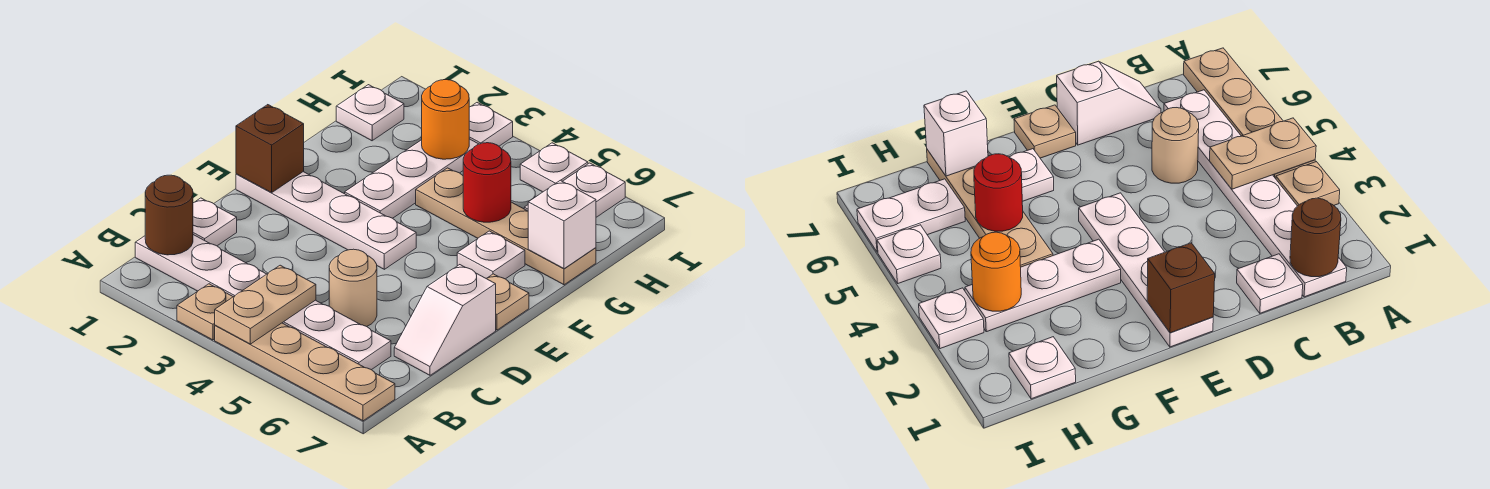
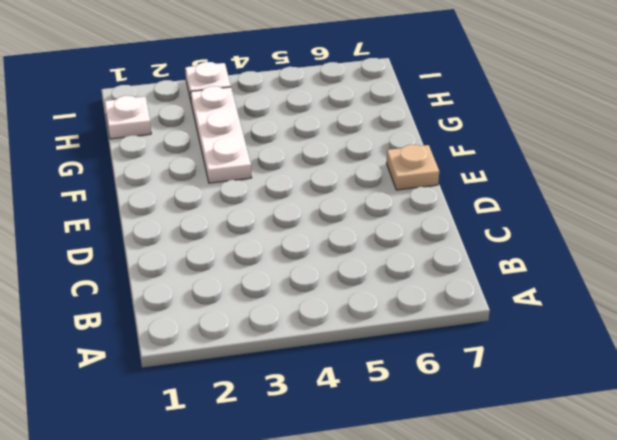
none -> tan plate A3 level 1
none -> tan plate A4:A7 level 1
none -> white plate B1:B6 level 1

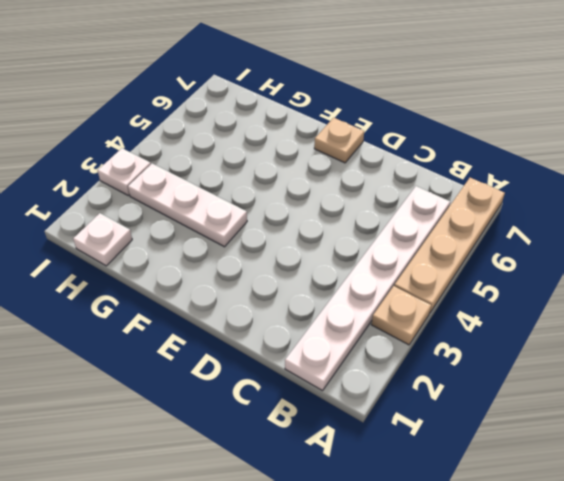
none -> white plate C1 level 1
none -> tan round brick C5 level 1
none -> white slope C7:D7 level 1 top D

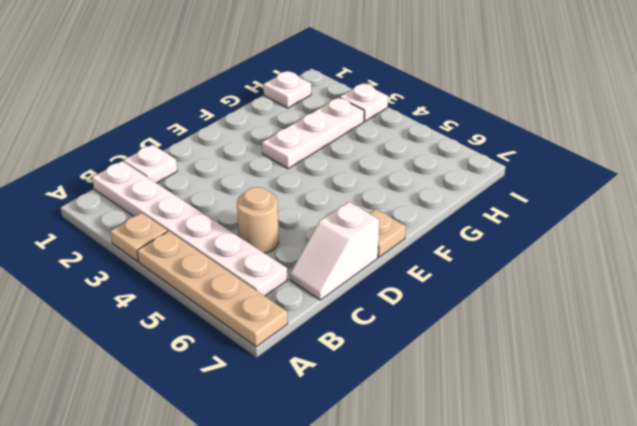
none -> white plate E1:E4 level 1
none -> white plate F6 level 1
none -> tan plate G4:G7 level 1

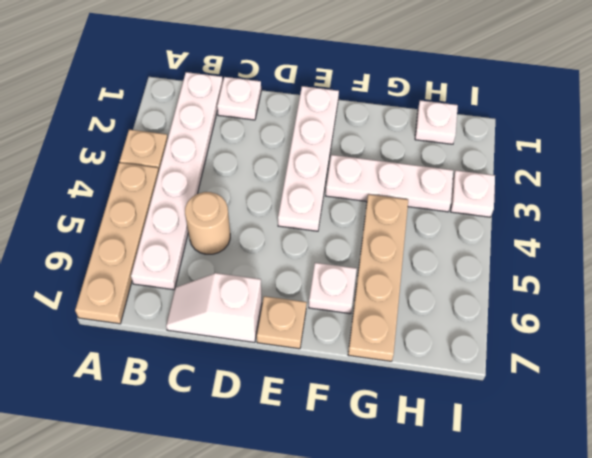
none -> white plate H6:I6 level 1
none -> white plate I5 level 1
none -> tan plate A4:B4 level 2

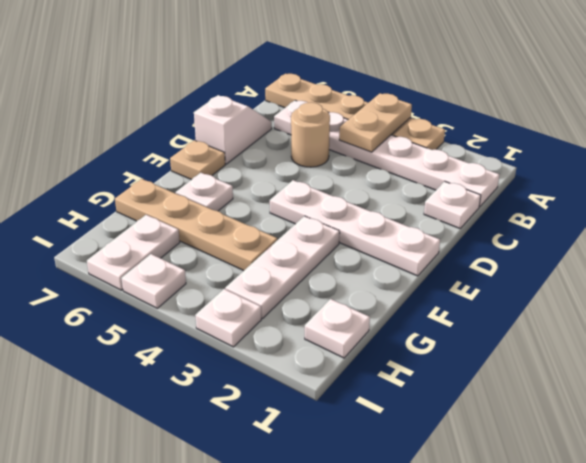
none -> brown round brick B1 level 2
none -> brown brick E1 level 2
none -> red round brick G5 level 2

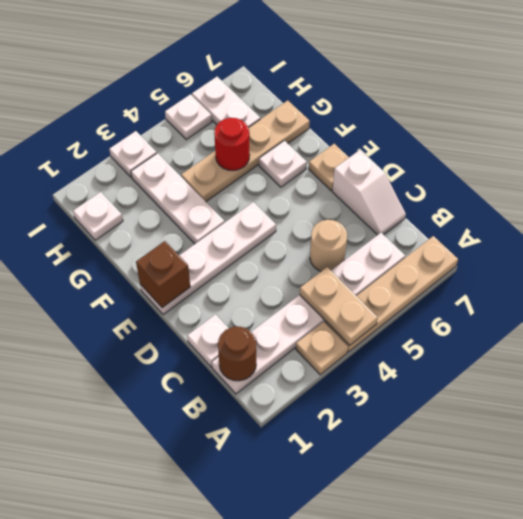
none -> white brick G7 level 2
none -> orange round brick H3 level 2

